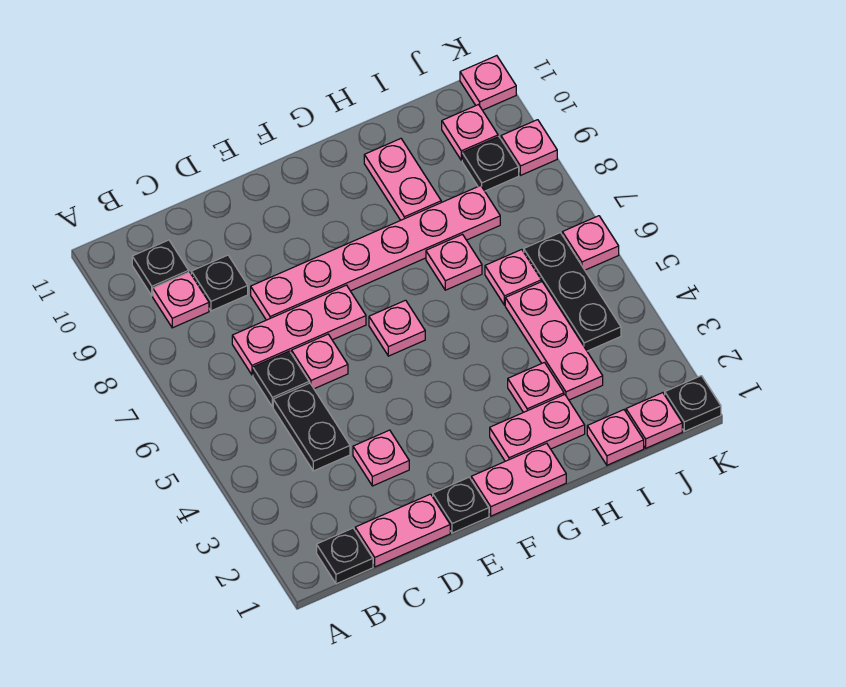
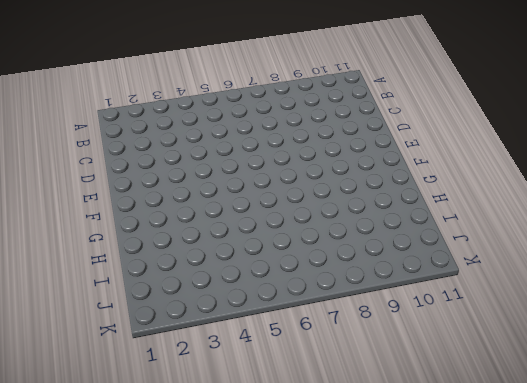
none -> black plate B1 level 1
none -> pink plate B9 level 1
none -> black plate B10 level 1

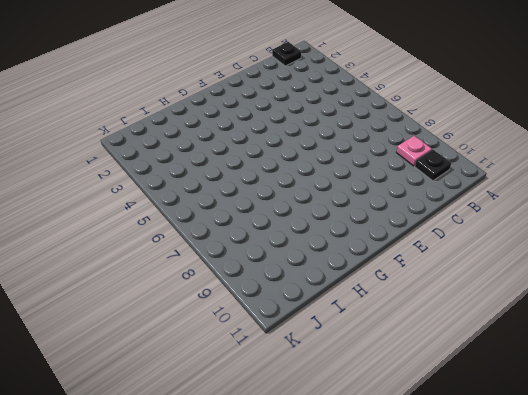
none -> pink plate C1:D1 level 1
none -> black plate C4:C5 level 1
none -> black plate C6 level 1

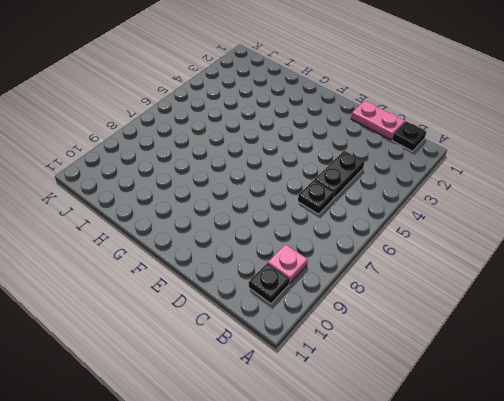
none -> pink plate C7:E7 level 1
none -> black plate C9 level 1
none -> pink plate D3 level 1

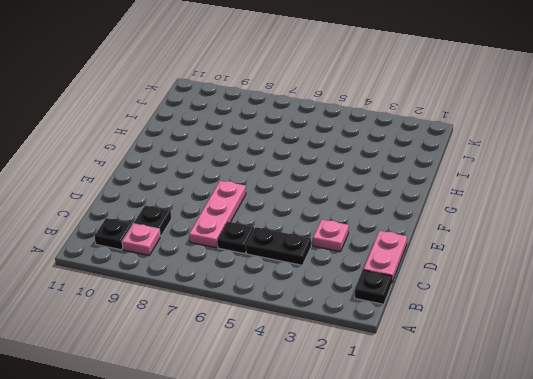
none -> pink plate D6 level 1
none -> pink plate D8:I8 level 1
none -> black plate E1 level 1

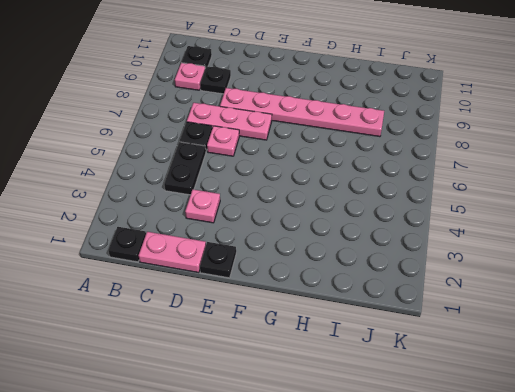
none -> pink plate F1:G1 level 1
none -> pink plate F6 level 1
none -> pink plate G2:H2 level 1

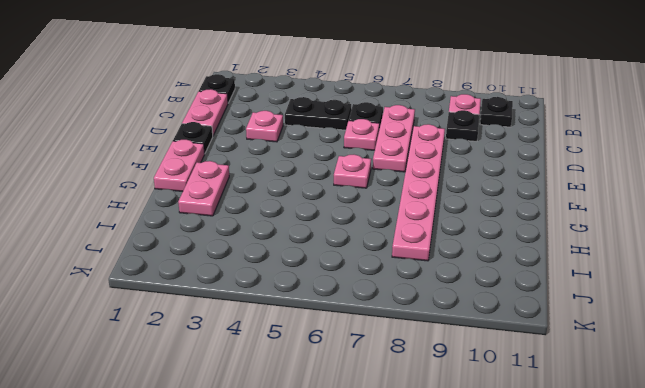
none -> pink plate H3 level 1
none -> pink plate H7 level 1
none -> pink plate H9:H10 level 1

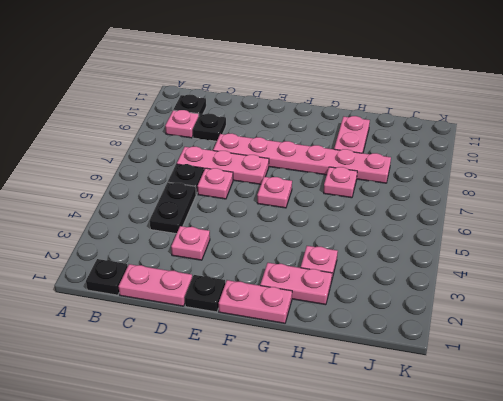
none -> pink plate I1 level 1
none -> pink plate I3:I5 level 1
none -> pink plate I6 level 1

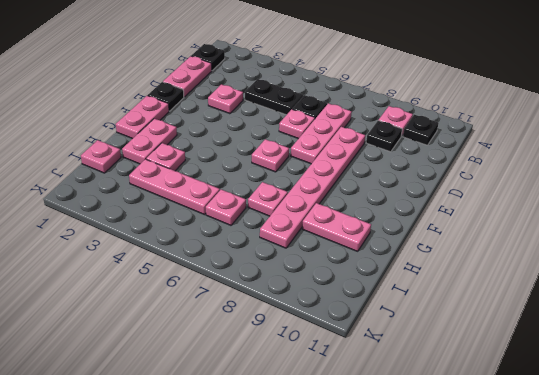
none -> pink plate J1 level 1
none -> black plate J4:J6 level 1
none -> black plate J9 level 1

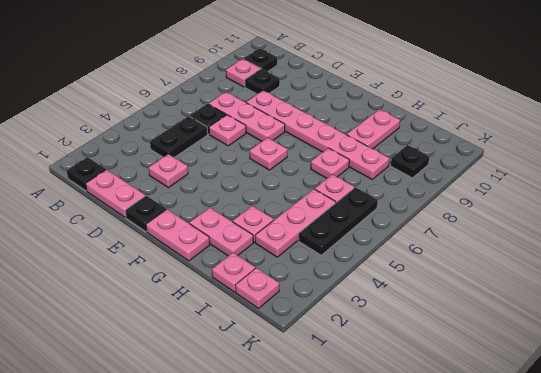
none -> pink plate J10 level 1
none -> black plate K1 level 1
none -> pink plate K6 level 1

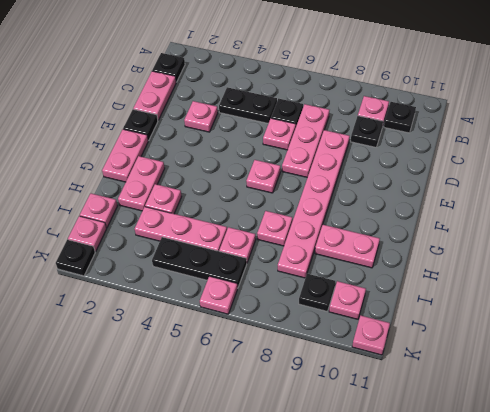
none -> pink plate K9 level 1

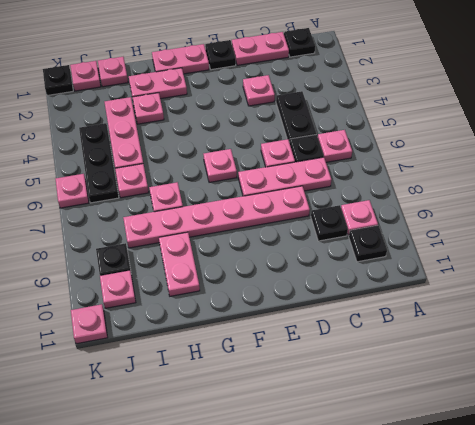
pink plate B6 level 1 -> pink plate K9 level 1

